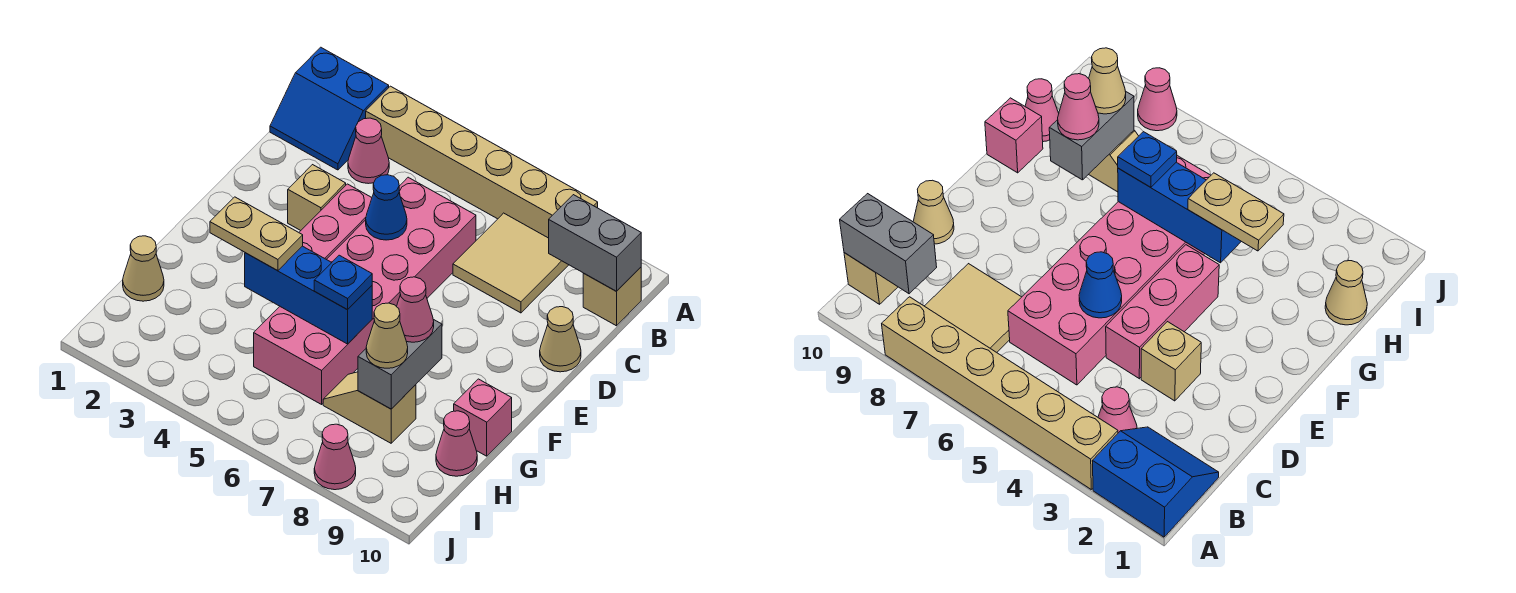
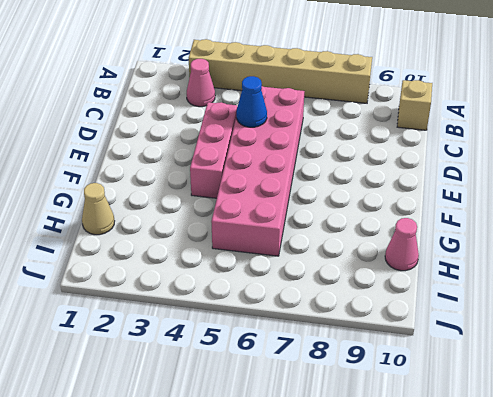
none -> blue slope A1:B2 level 1 top A
none -> tan tile B7:C8 level 1
none -> tan brick D3 level 1

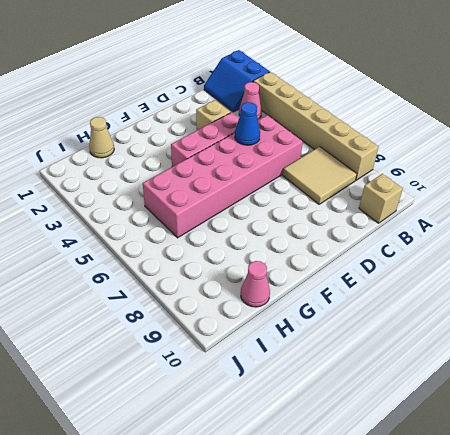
none -> tan cone D10 level 1
none -> pink brick G10 level 1
none -> tan slope H7:H8 level 1 top 8

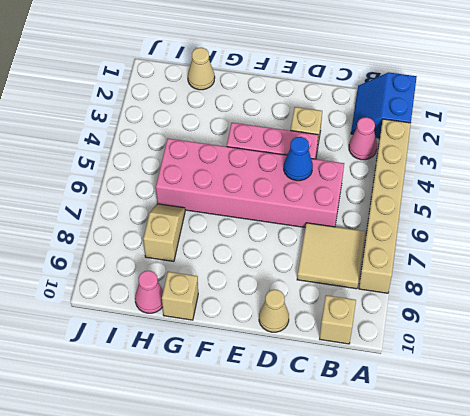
tan brick G10 level 1 -> pink brick G10 level 1
none -> pink cone J8 level 1
none -> grey brick B9:B10 level 2
none -> blue brick G4:G6 level 2

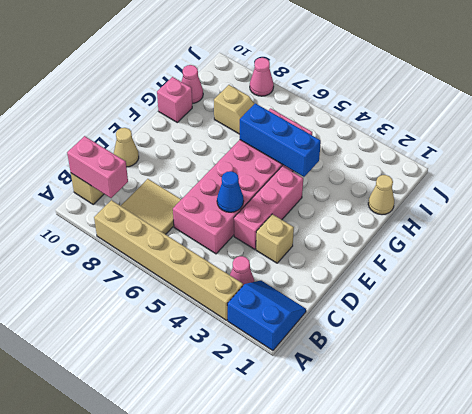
pink brick B9:B10 level 2 -> grey brick B9:B10 level 2
none -> grey brick G8:H8 level 2
none -> tan plate G3:G4 level 3
none -> blue plate G6 level 3

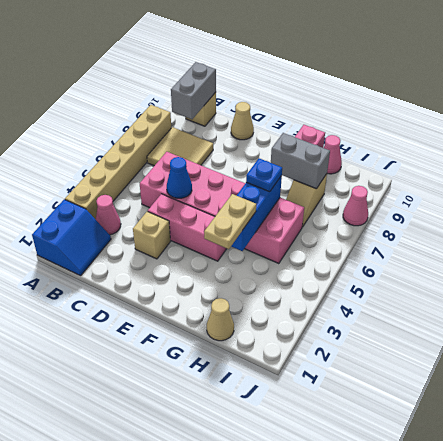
none -> pink cone G8 level 3
none -> tan cone H8 level 3

